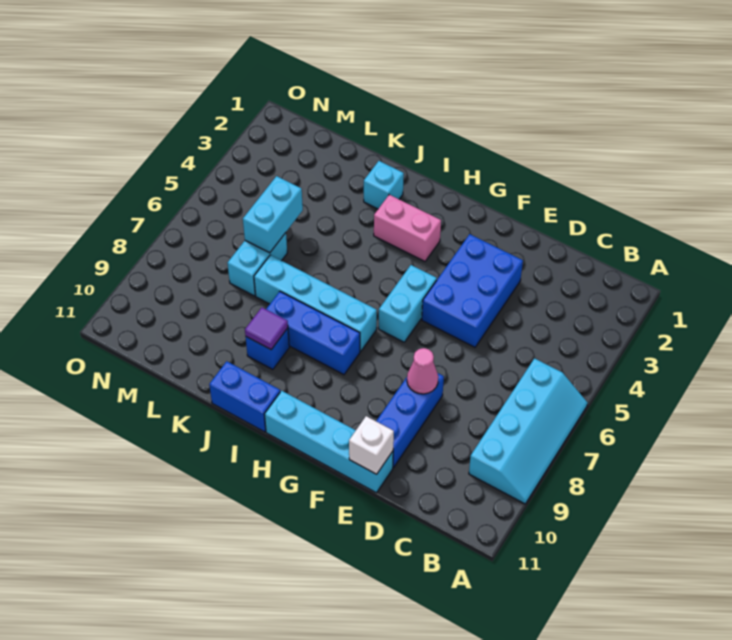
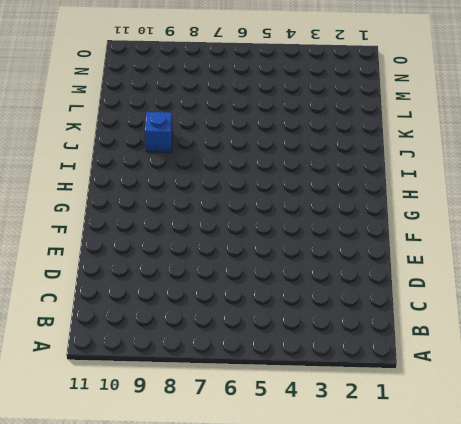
none -> cyan slope A6:B9 level 1 top B
none -> blue brick E3:F5 level 1
none -> blue brick E8:E10 level 1

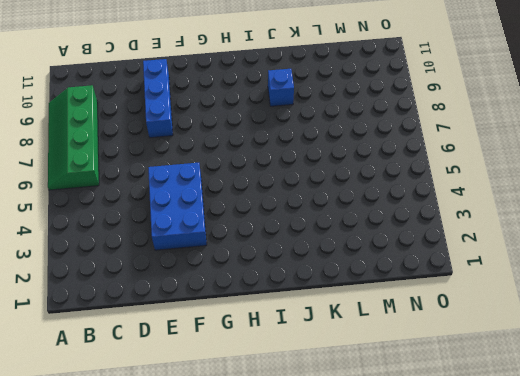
green slope A6:B9 level 1 top B -> cyan slope A6:B9 level 1 top B
none -> cyan brick E11:H11 level 1
none -> cyan brick G5:G6 level 1
none -> pink brick H3:I3 level 1

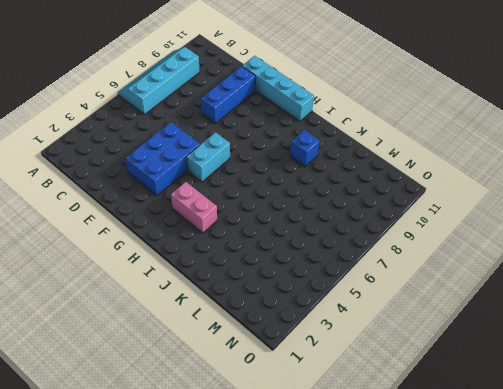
none -> cyan brick H7:K7 level 1
none -> blue brick H8:J8 level 1
none -> blue brick I11:J11 level 1

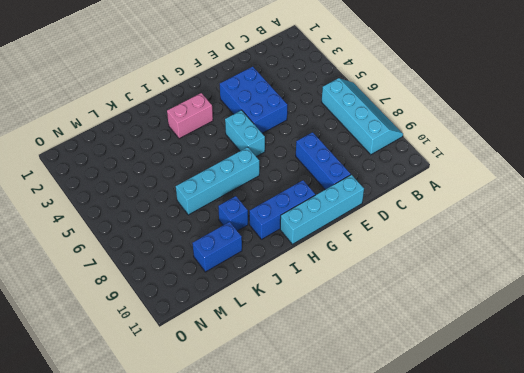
blue brick G10:I10 level 1 -> blue brick H8:J8 level 1
blue brick K10:L10 level 1 -> blue brick I11:J11 level 1
none -> cyan brick J2 level 1
none -> cyan brick L6:L7 level 1
none -> pink cone E8 level 2

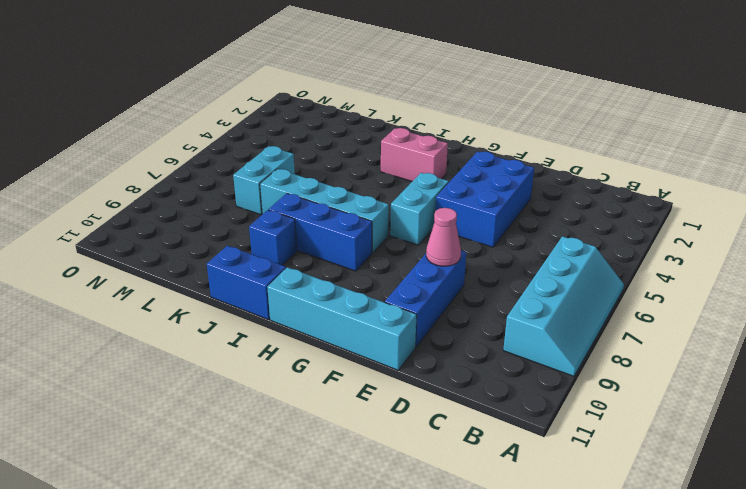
none -> cyan brick J2 level 1
none -> white brick E11 level 2
none -> purple tile J9 level 2

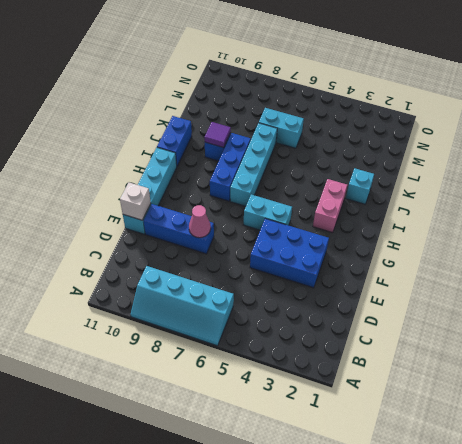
none -> cyan brick L5:L6 level 2

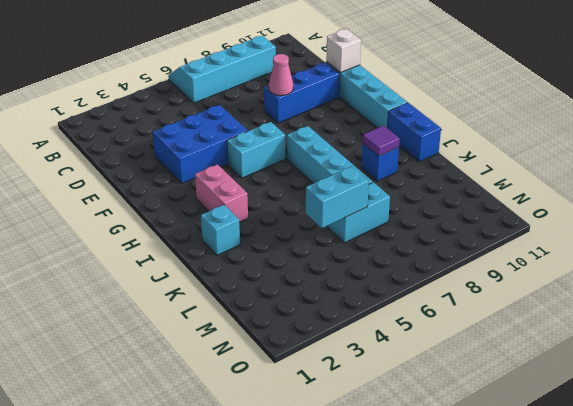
none -> blue brick H8:J8 level 1

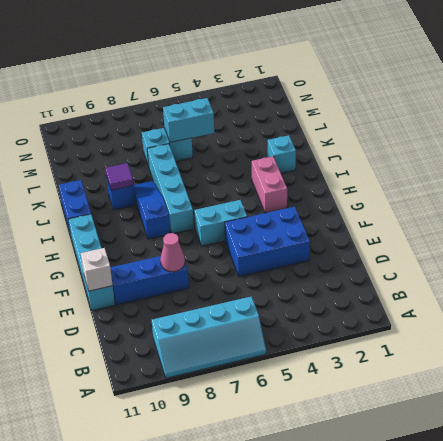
blue slope H8:J8 level 1 top H -> blue brick H8:J8 level 1

